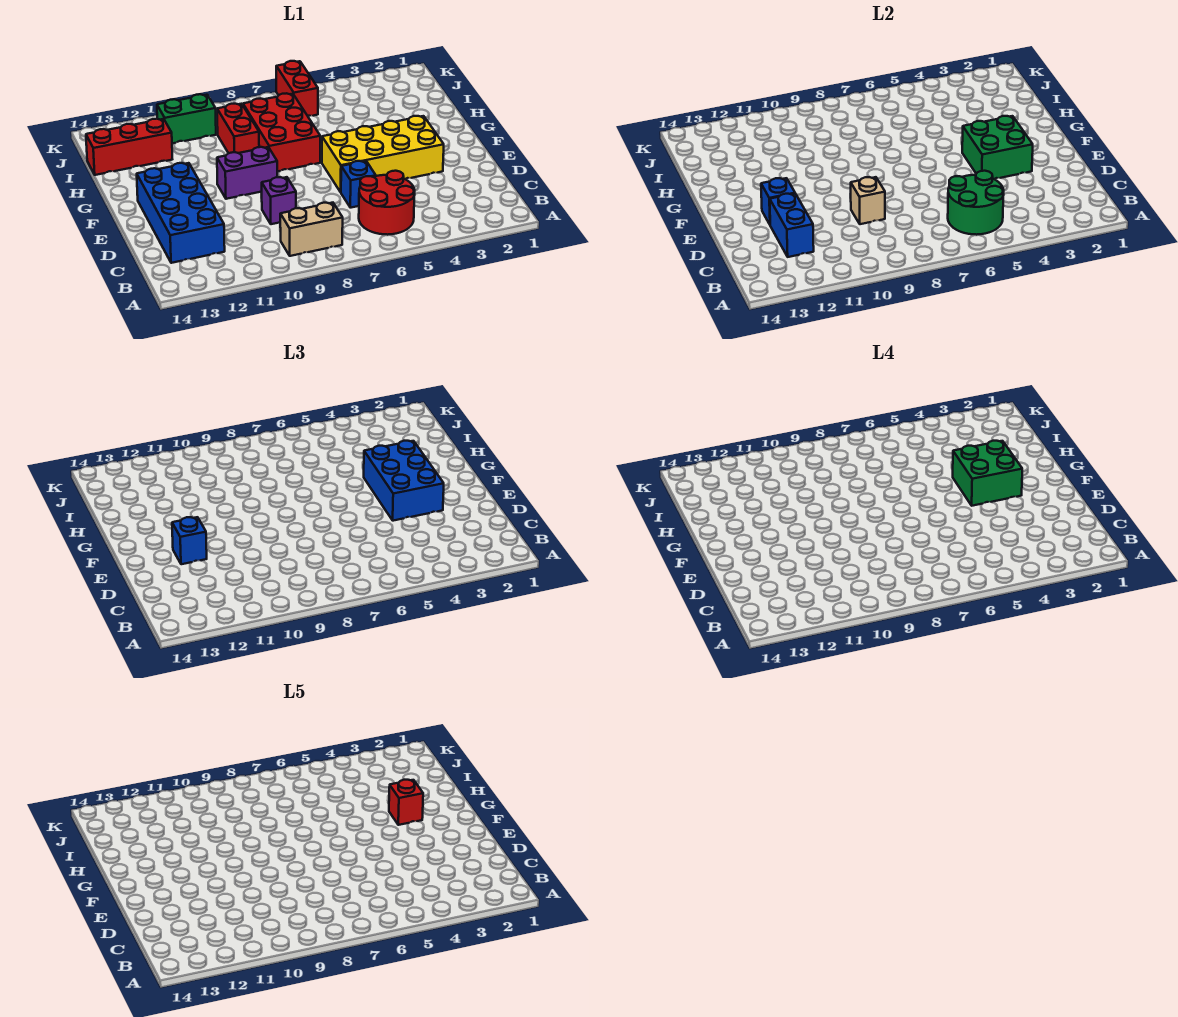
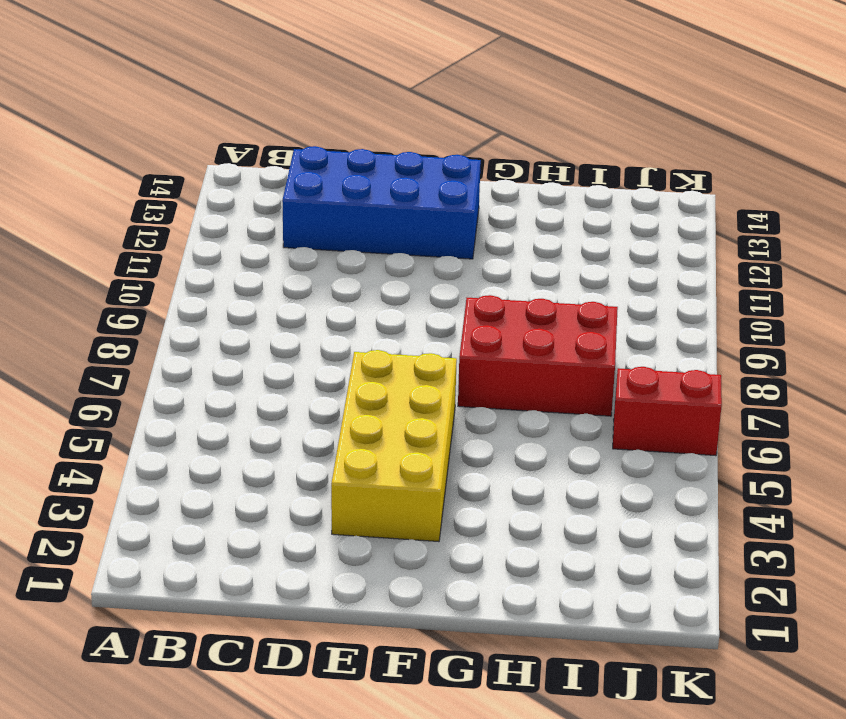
none -> red round brick B5:C6 level 1
none -> tan brick B8:B9 level 1
none -> blue brick D6 level 1

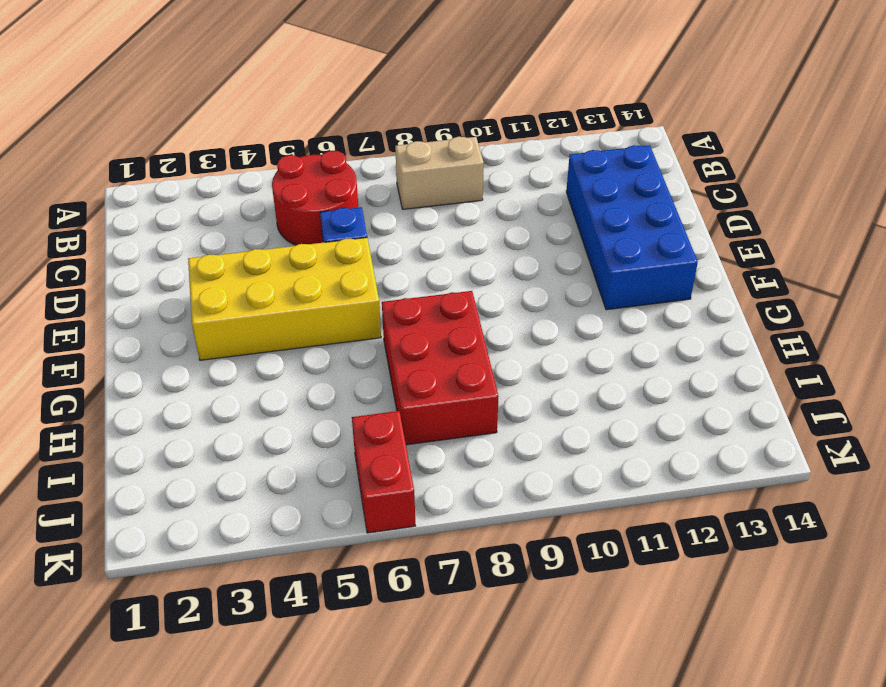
none -> purple brick D9 level 1
none -> purple brick F9:F10 level 1
none -> red brick H9:I9 level 1

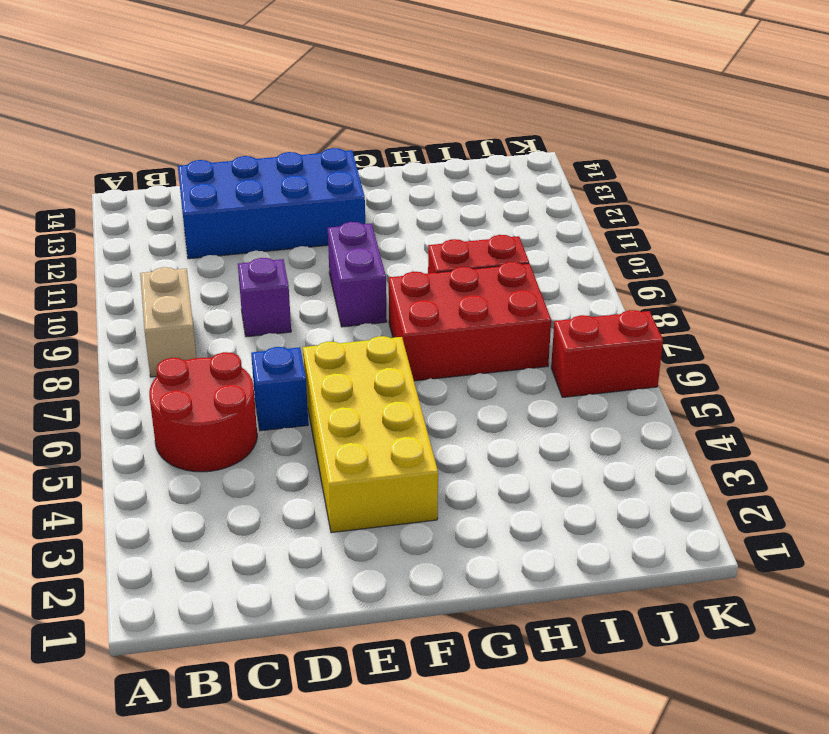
none -> red brick I12:I14 level 1
none -> green brick J10:J11 level 1
none -> green round brick B5:C6 level 2

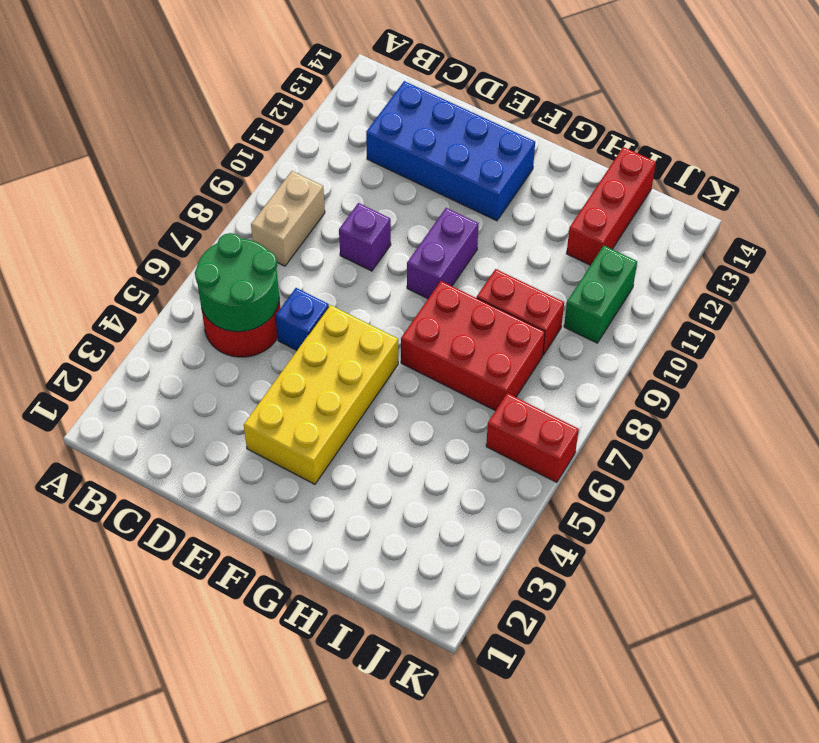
none -> blue brick C12:D12 level 2
none -> tan brick D9 level 2
none -> green brick E3:F4 level 2

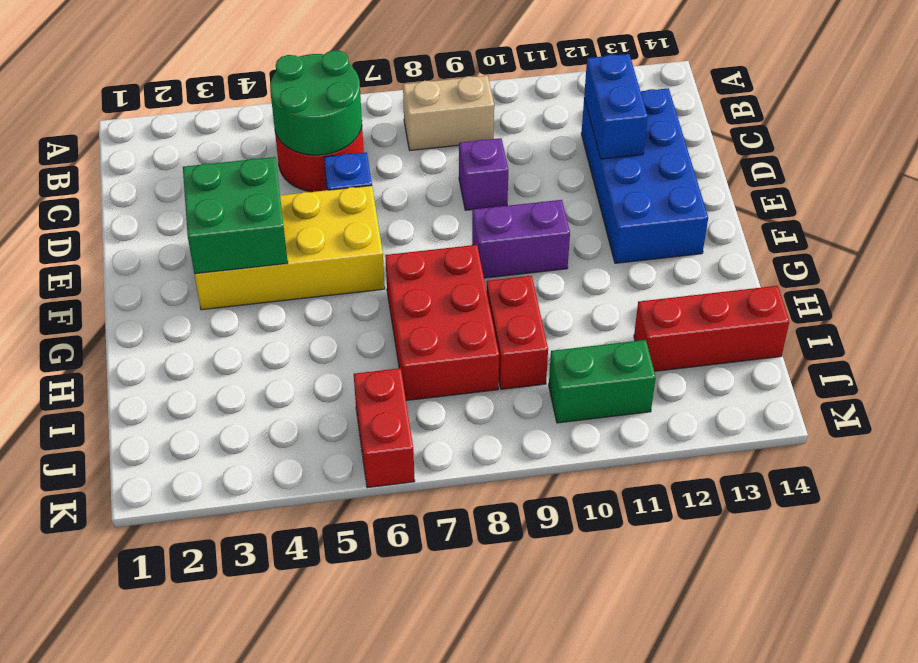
none -> tan brick D9 level 2
none -> blue brick E12 level 2
none -> blue brick E3:G4 level 3

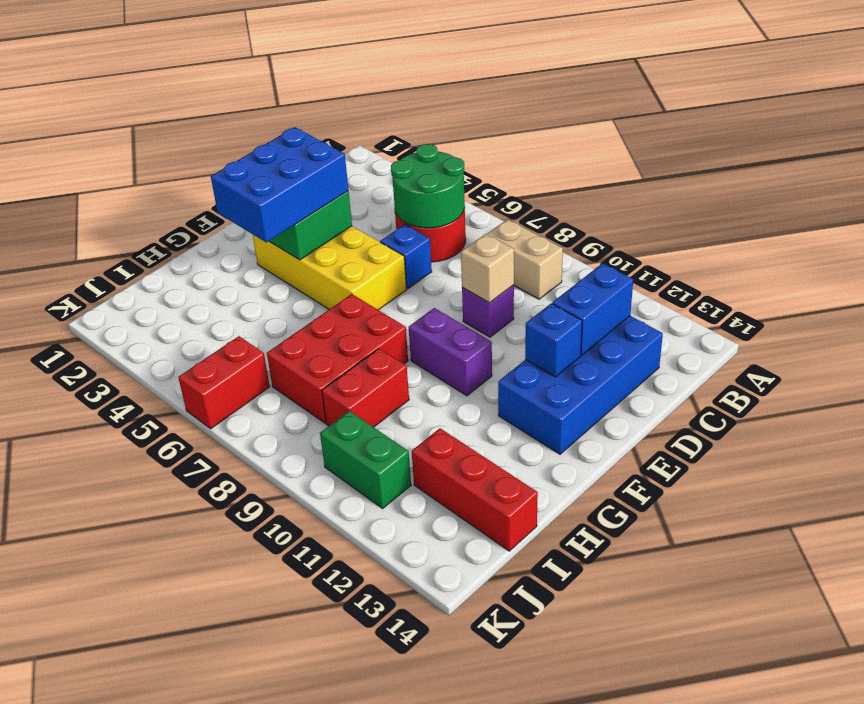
none -> blue brick E12 level 3
none -> green brick F3:G4 level 4
none -> red brick G3 level 5

